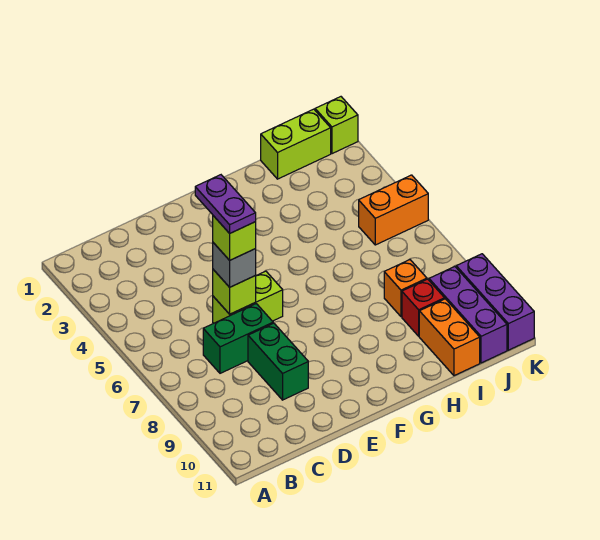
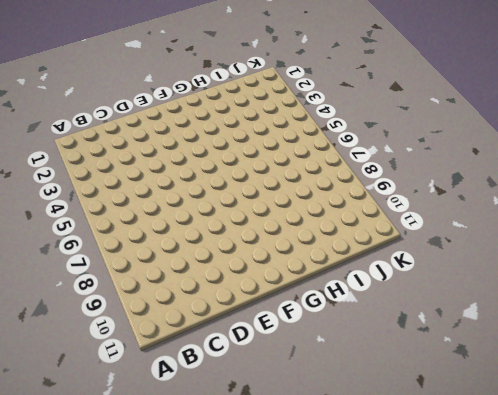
none -> green brick C7:D7 level 1
none -> lime brick D6:E6 level 1
none -> green brick D8:D9 level 1

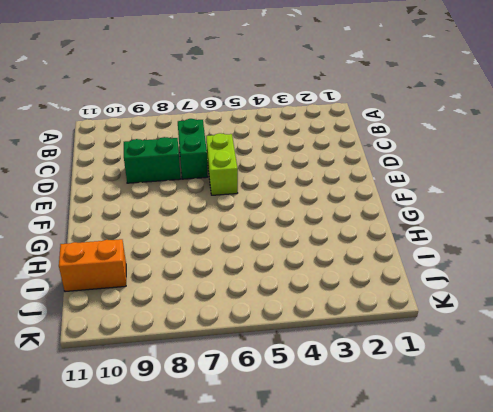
none -> lime brick I1:J1 level 1
none -> orange brick I8 level 1
none -> red brick I9 level 1

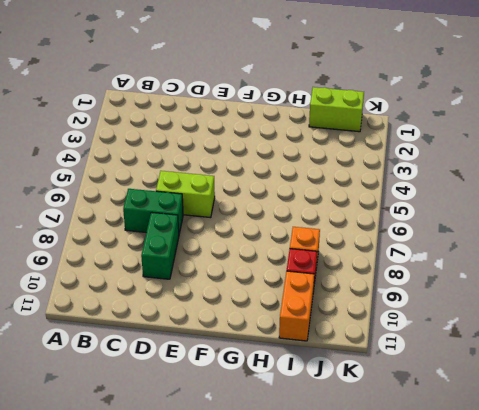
none -> orange brick J5:K5 level 1
none -> purple brick J9:J11 level 1
none -> lime brick K1 level 1

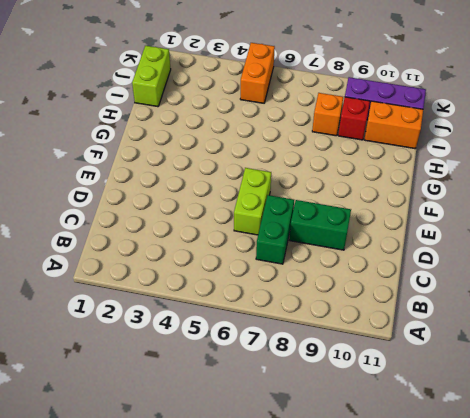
none -> lime brick K1 level 1
none -> purple brick K9:K11 level 1
none -> lime brick D6 level 2

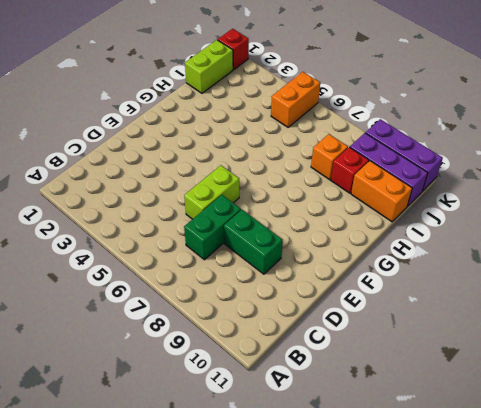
red brick K1 level 1 -> lime brick K1 level 1
none -> lime brick D6 level 2
none -> grey brick D6 level 3
none -> lime brick D6 level 4

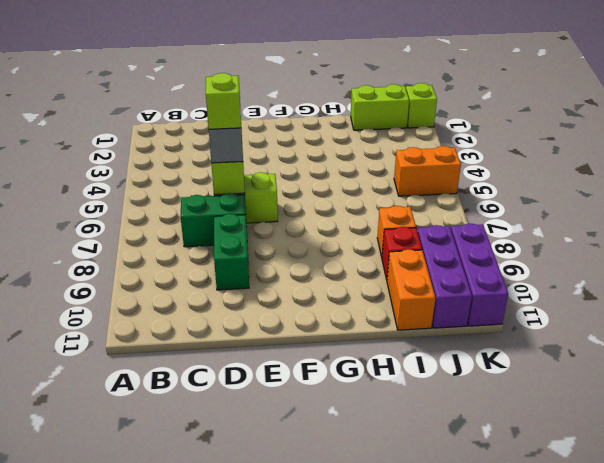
none -> purple plate D5:D6 level 5

